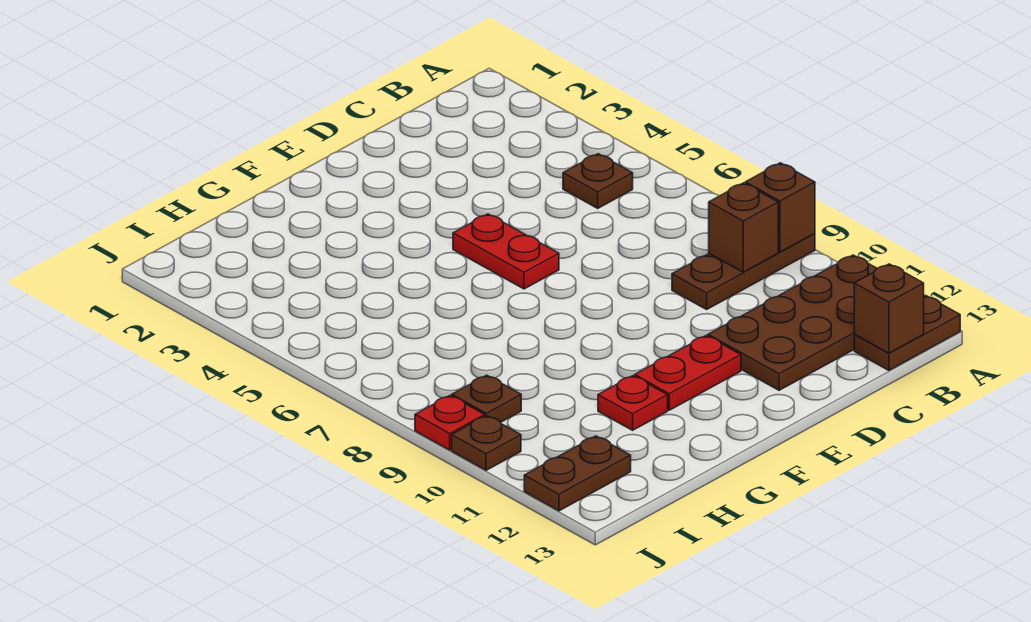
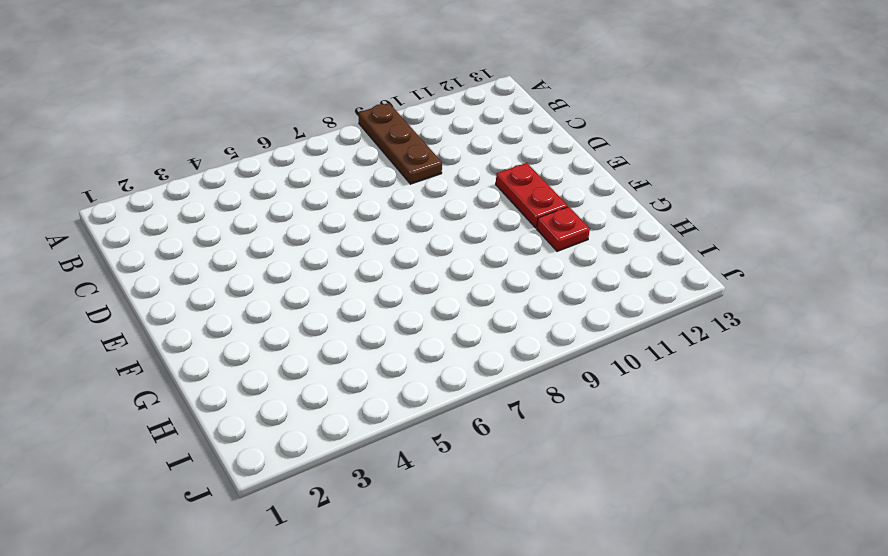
none -> brown plate A11:D12 level 1
none -> brown plate A13:B13 level 1
none -> brown plate B5 level 1

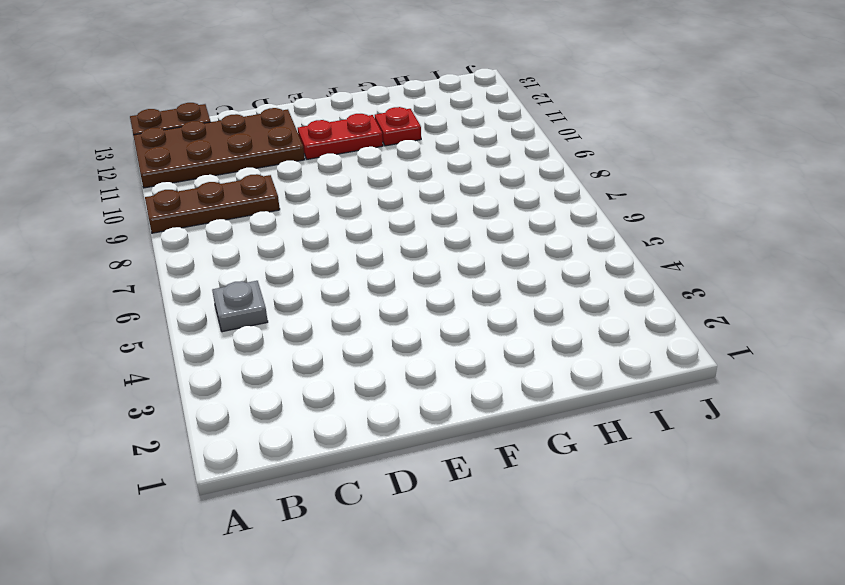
grey plate B5 level 1 -> brown plate B5 level 1
none -> red plate E5:E6 level 1
none -> brown plate I9 level 1
none -> brown plate I12:J12 level 1

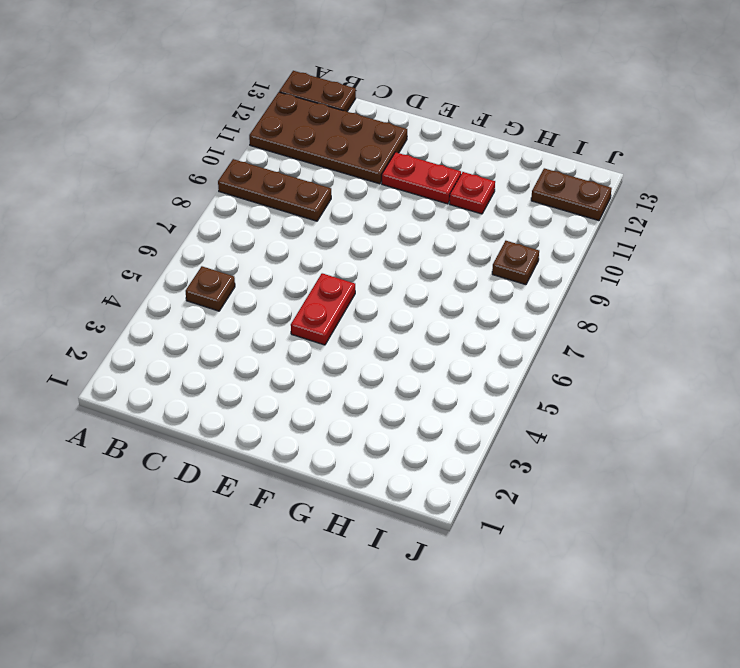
none -> red plate J9 level 1
none -> brown plate J10 level 1
none -> brown brick A9 level 2

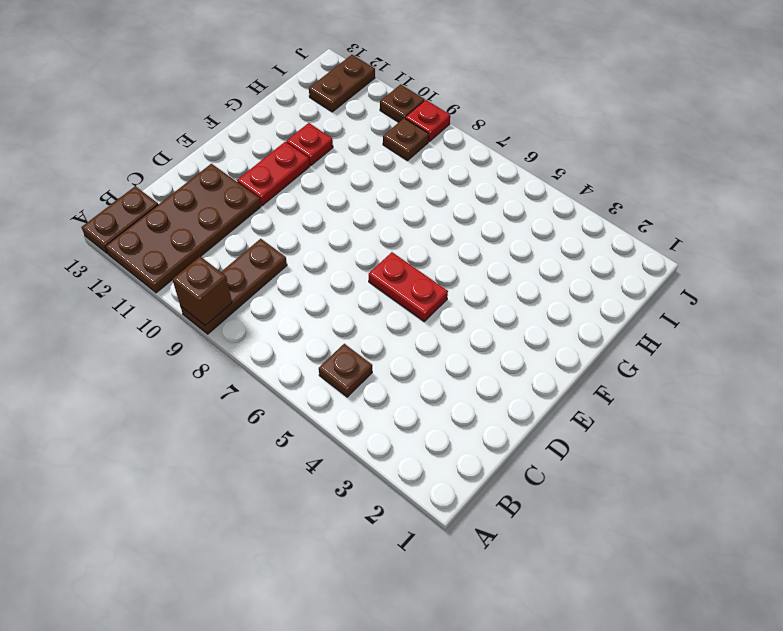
none -> brown brick B9 level 2
none -> brown brick B13 level 2

